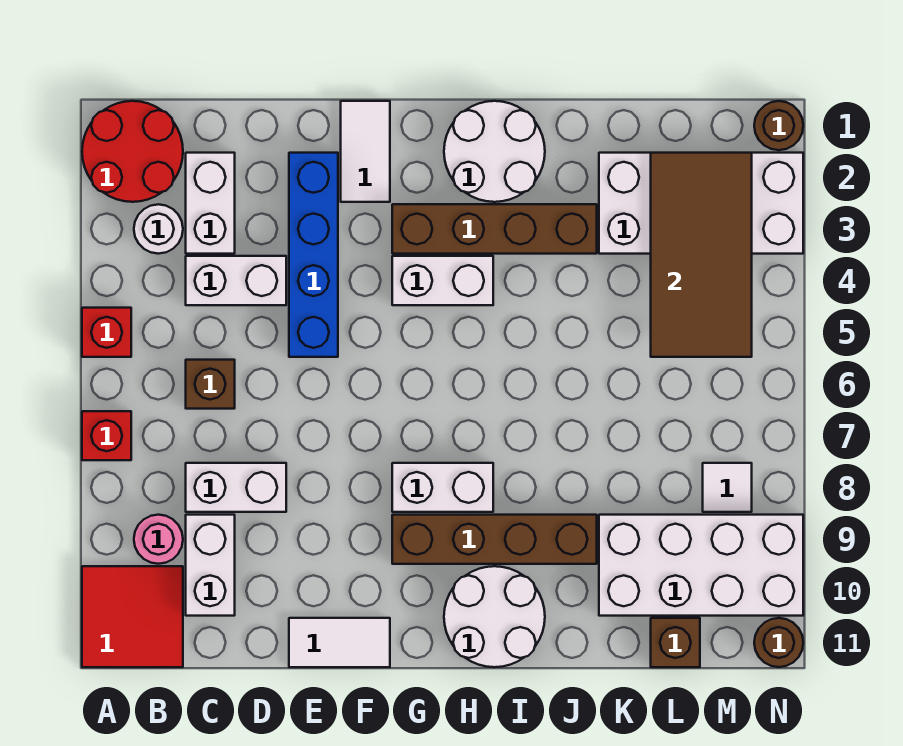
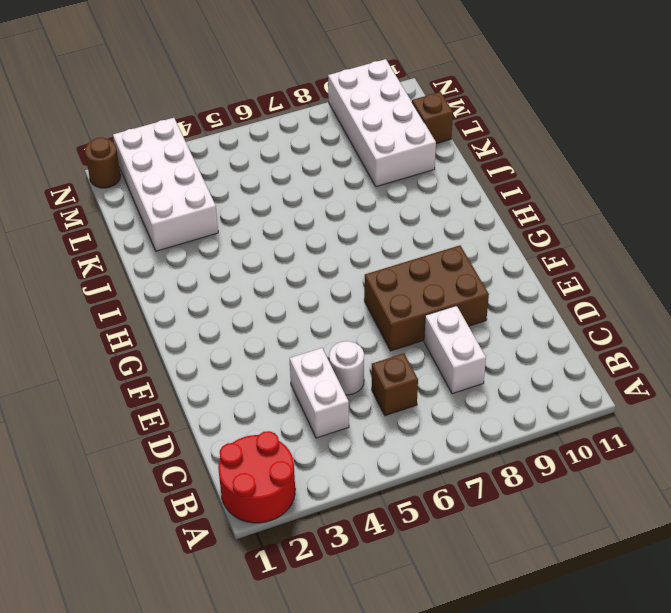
white round brick D5 level 1 -> white round brick B3 level 1
brown brick E7:F9 level 1 -> none
none -> red brick A5 level 1
none -> red brick A7 level 1
none -> red tile A10:B11 level 1

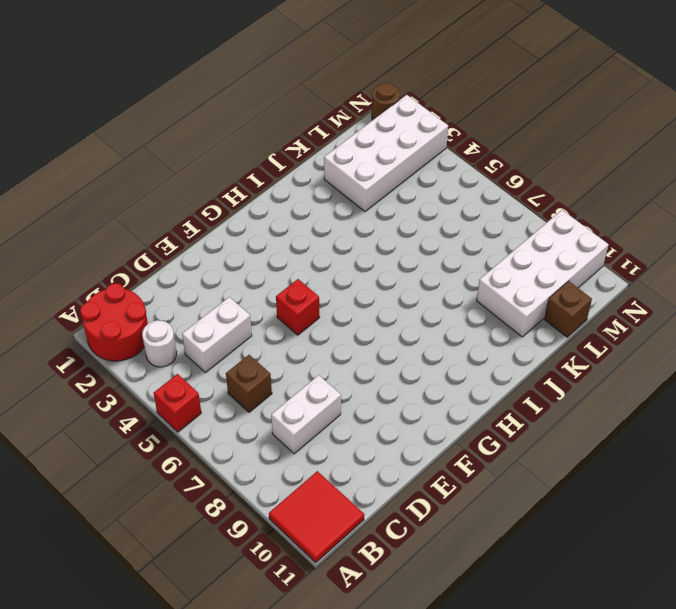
red brick F5 level 1 -> red brick A7 level 1
none -> pink round brick B9 level 1
none -> white brick C2:C3 level 1
none -> white brick C9:C10 level 1

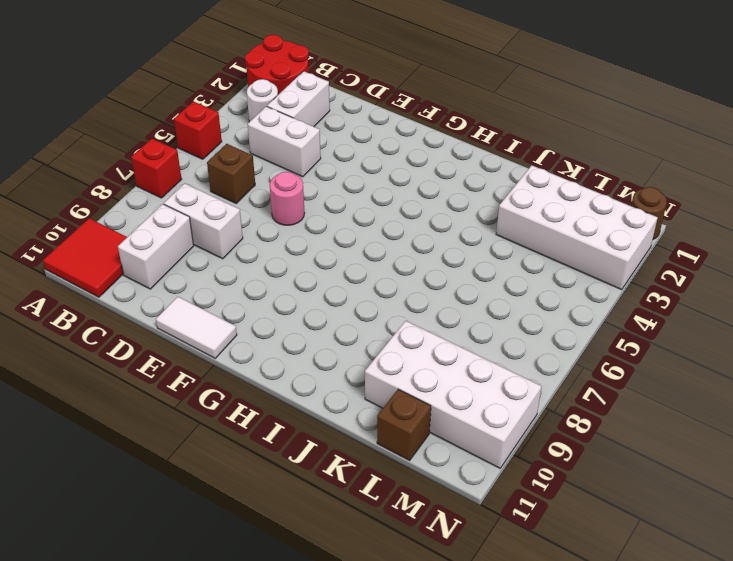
pink round brick E6 level 1 -> pink round brick B9 level 1
none -> blue brick E2:E5 level 1
none -> white tile F1:F2 level 1
none -> brown brick G3:J3 level 1

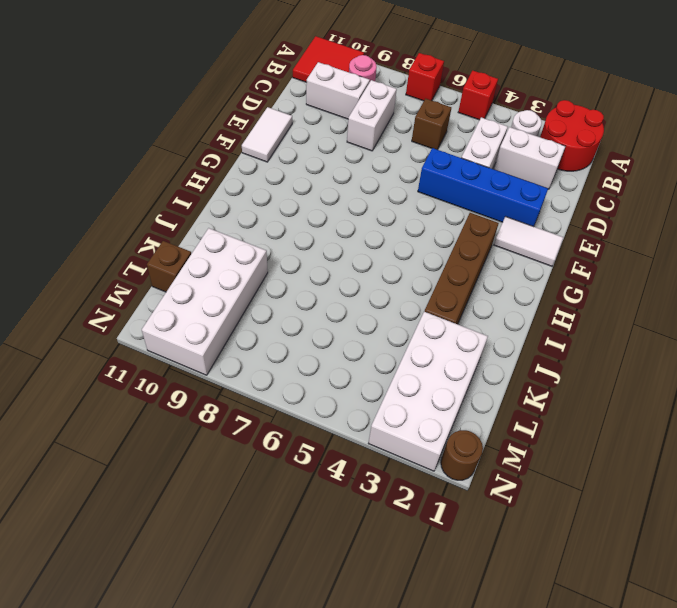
none -> white brick G4:H4 level 1
none -> white brick G8:H8 level 1
none -> brown brick G9:J9 level 1

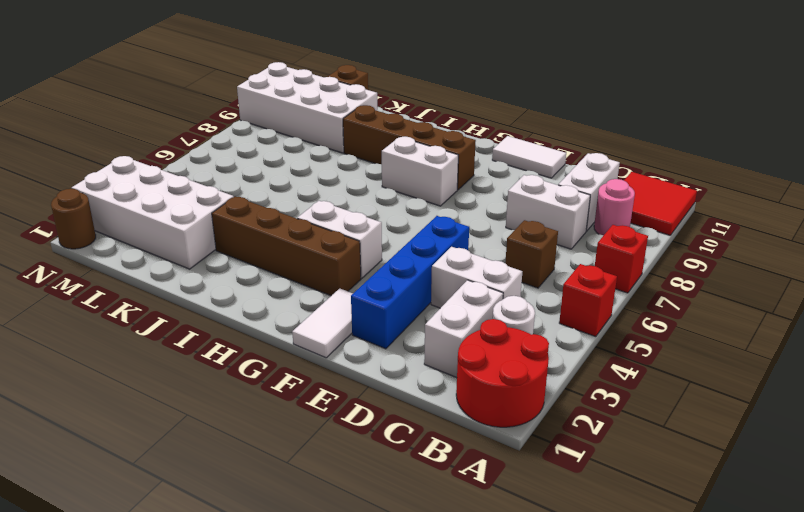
none -> white round brick H1:I2 level 1
none -> white round brick H10:I11 level 1
none -> white tile M8 level 1

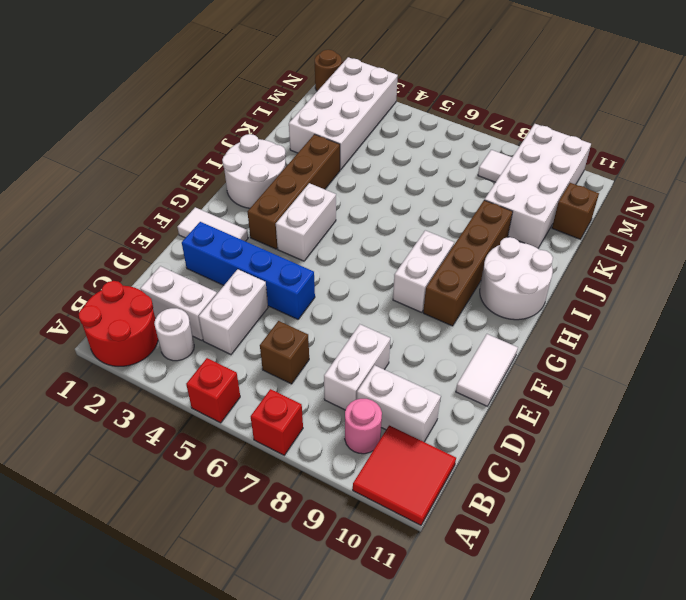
none -> brown round brick N11 level 1
none -> brown tile L2:M5 level 2

